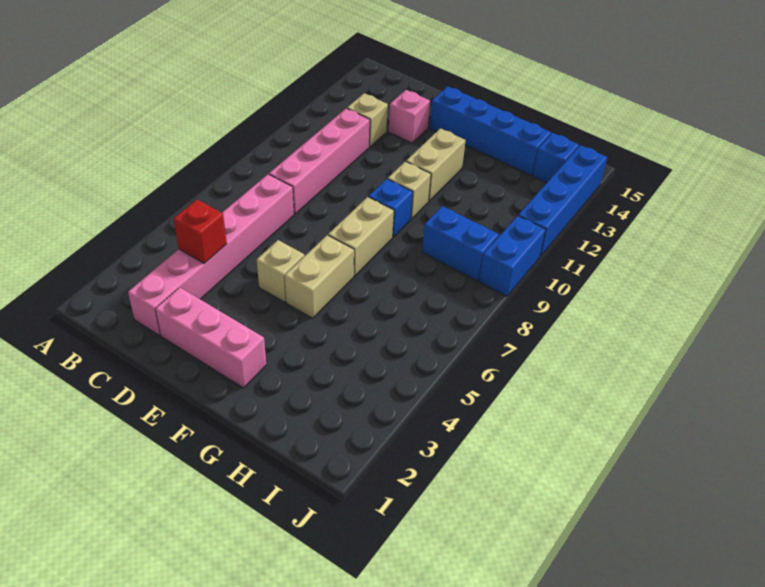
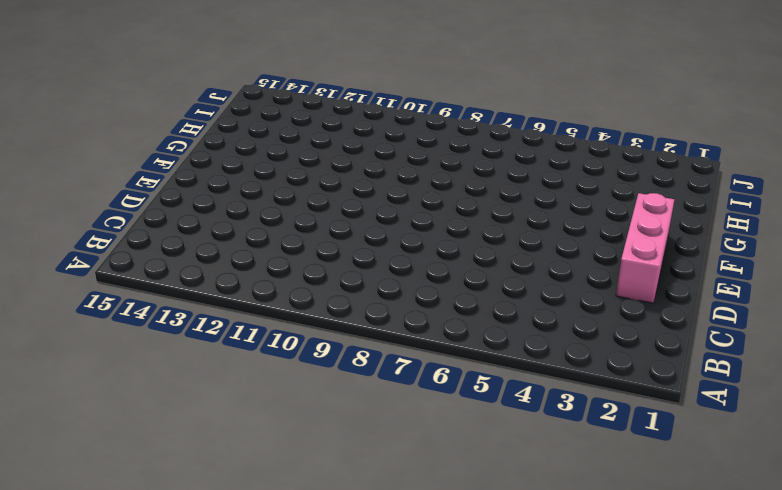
none -> pink brick C2:C7 level 1
none -> pink brick C8:C11 level 1
none -> tan brick C12 level 1

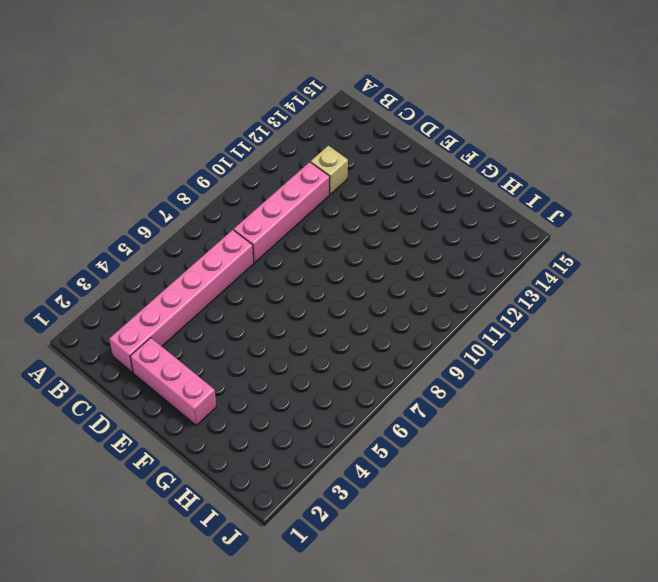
none -> pink brick D13 level 1
none -> tan brick E5 level 1
none -> blue brick E14:H14 level 1

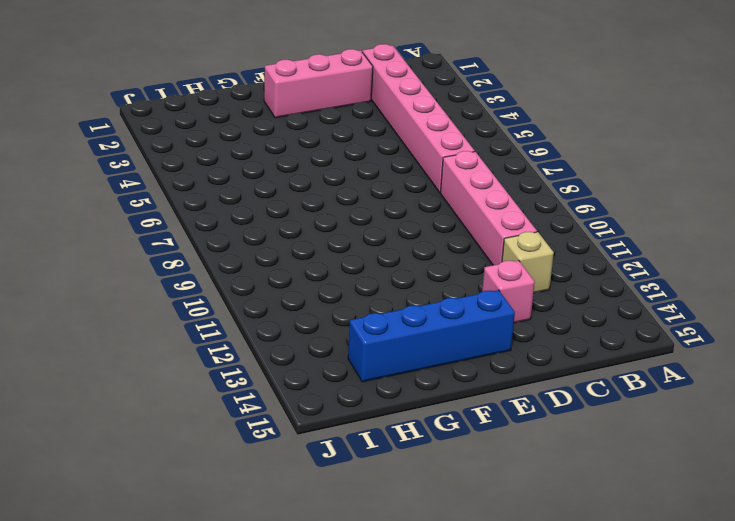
none -> tan brick E5 level 1
none -> tan brick F5:F6 level 1
none -> tan brick F7:F8 level 1

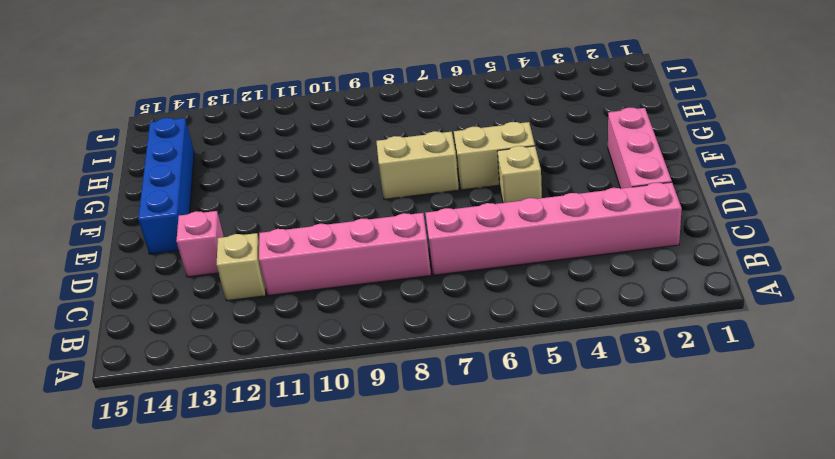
none -> blue brick F9 level 1
none -> tan brick F10 level 1
none -> tan brick F11:F12 level 1

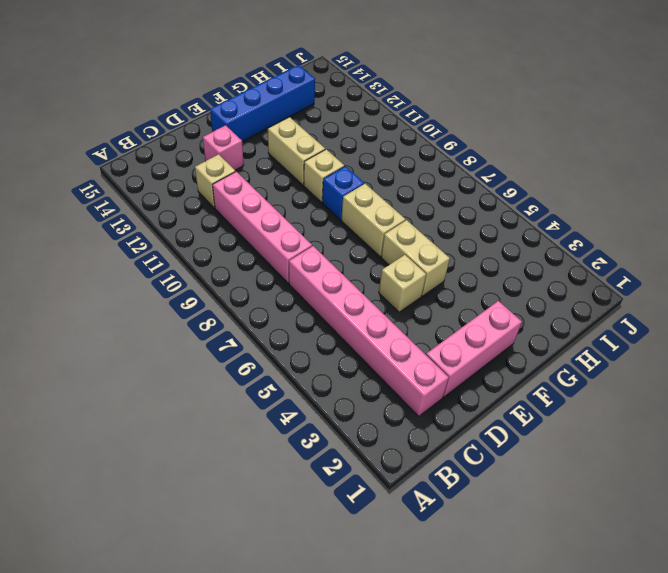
none -> blue brick H9:I9 level 1
none -> blue brick I14 level 1
none -> blue brick J9:J10 level 1

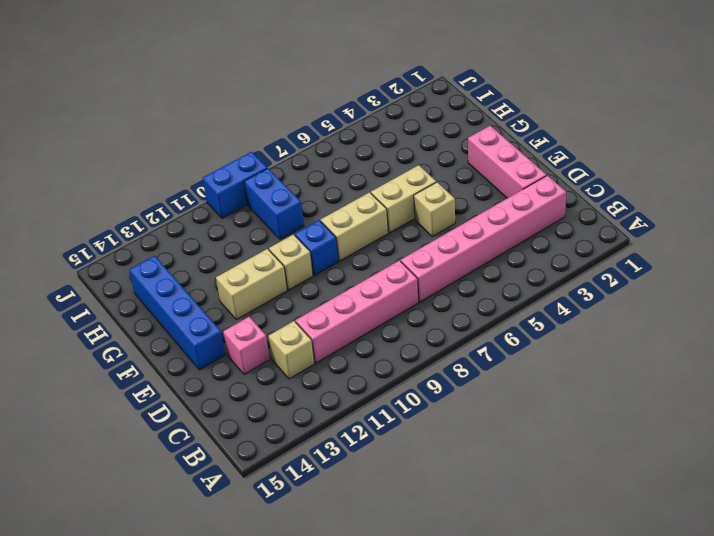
none -> blue brick I14 level 1
none -> blue brick J11:J14 level 1
none -> red brick C4 level 2

